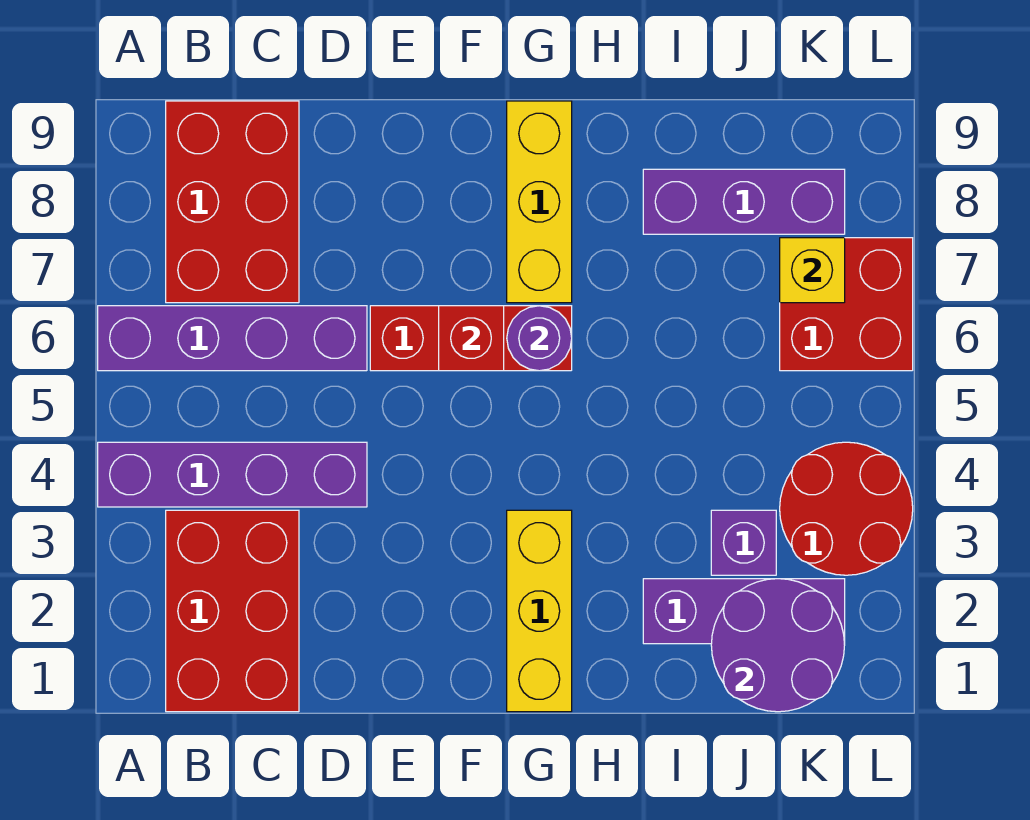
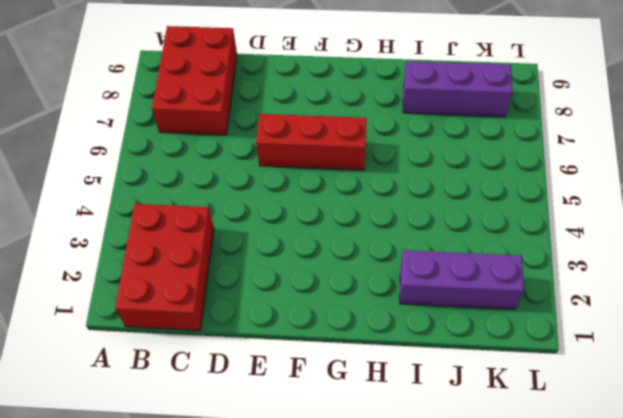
none -> purple brick A4:D4 level 1
none -> purple brick A6:D6 level 1
none -> yellow brick G1:G3 level 1

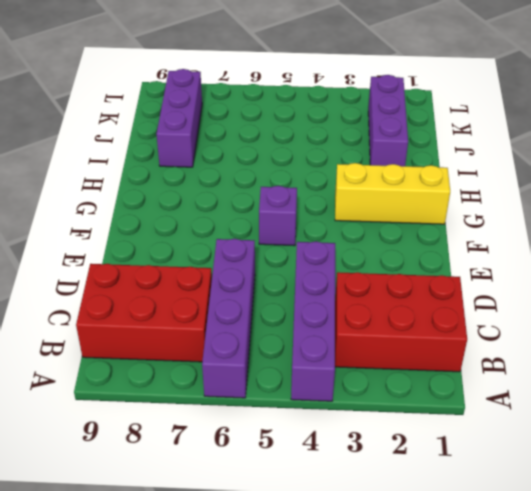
purple brick F5 level 1 -> purple brick J3 level 1
none -> red brick E6:G6 level 1
none -> yellow brick G7:G9 level 1
none -> red round brick K3:L4 level 1

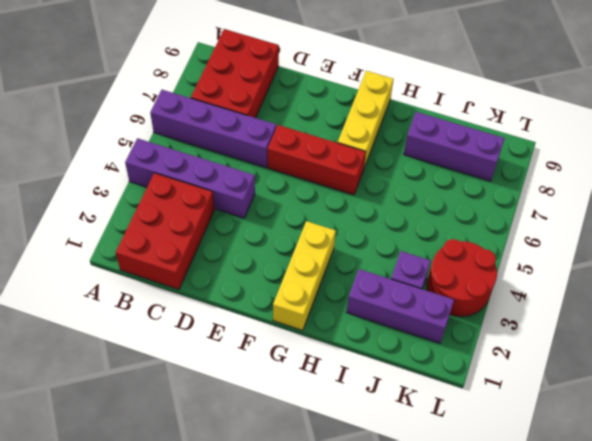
none -> red brick K6:L7 level 1
none -> red brick F6 level 2
none -> purple round brick G6 level 2

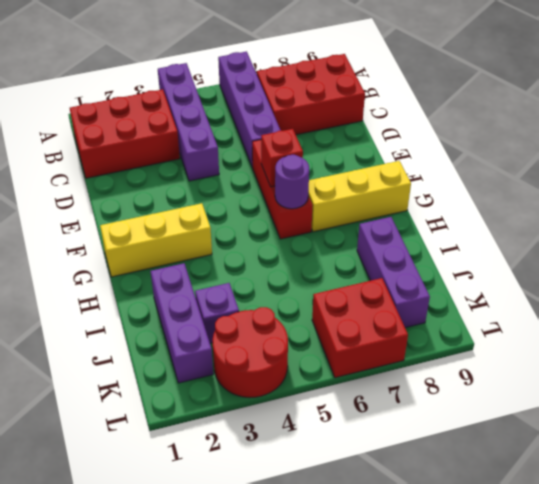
none -> purple round brick J1:K2 level 2
none -> yellow brick K7 level 2

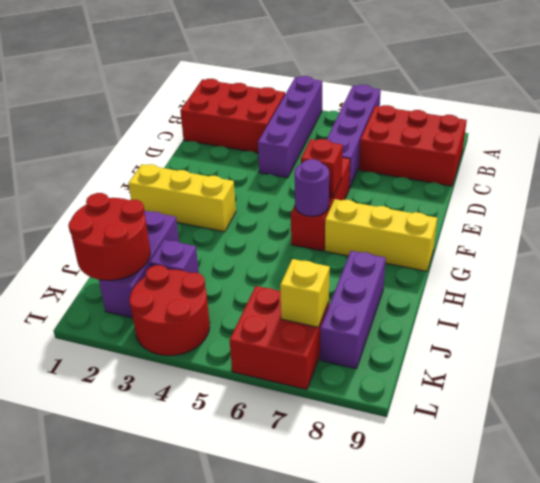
red round brick J1:K2 level 2 -> purple round brick J1:K2 level 2

